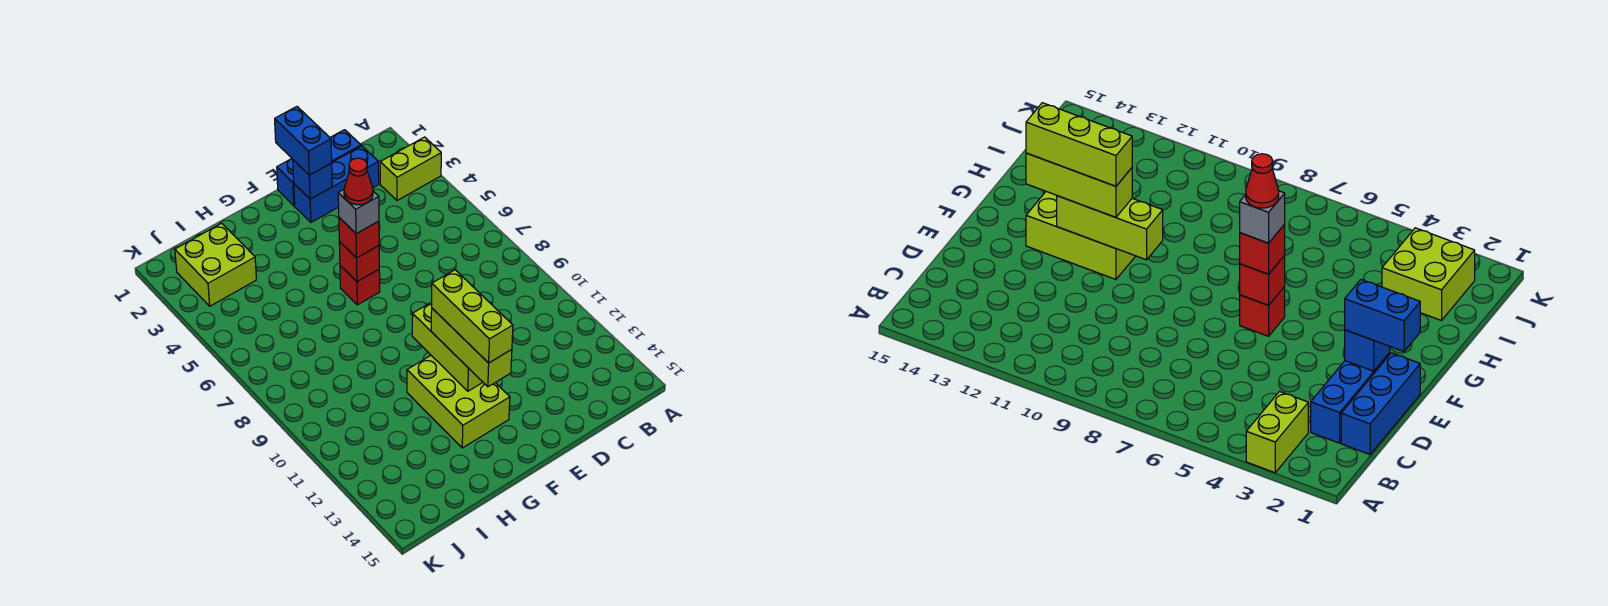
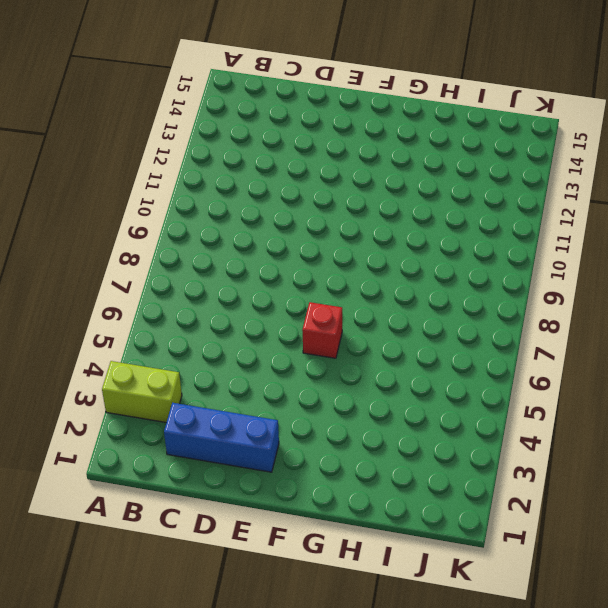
none -> blue brick C1:E1 level 1
none -> lime brick F11:G13 level 1
none -> lime brick I2:J3 level 1

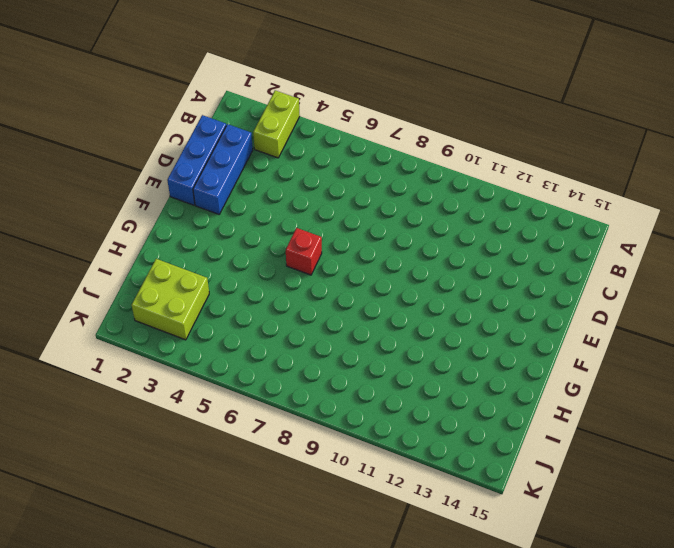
none -> lime brick F11:G13 level 1
none -> blue brick E2 level 2
none -> red brick F6 level 2

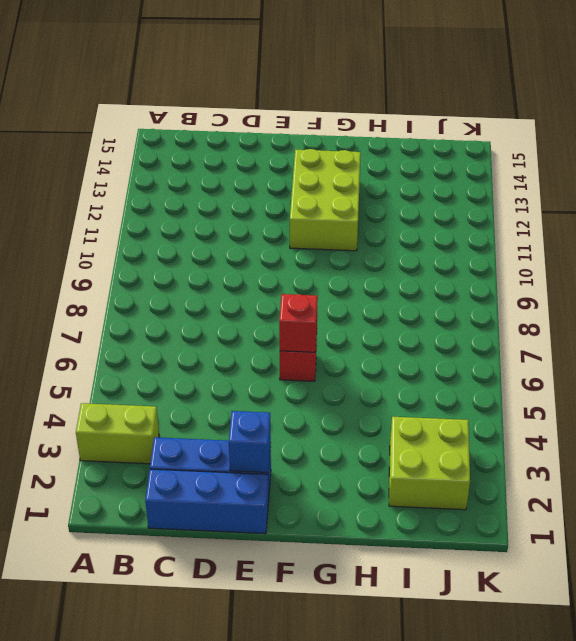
none -> lime brick F10:F12 level 2
none -> blue brick E1:E2 level 3
none -> red brick F6 level 3

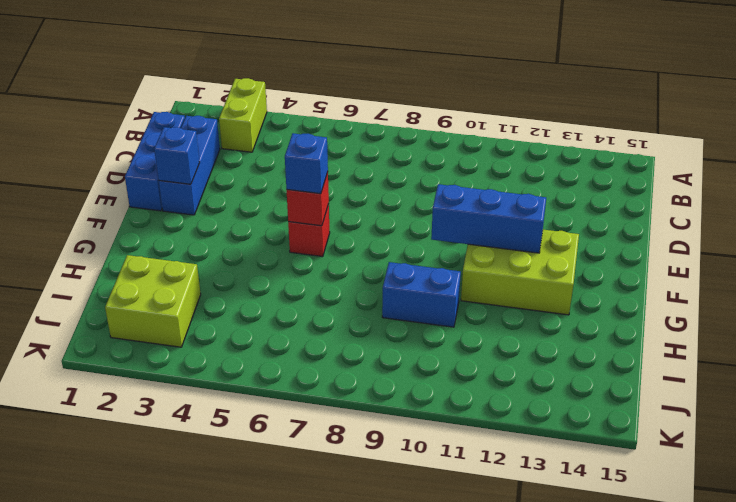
blue brick F6 level 3 -> red brick F6 level 3
blue brick F10:F12 level 2 -> lime brick F10:F12 level 2
blue brick H9:H10 level 1 -> blue brick E1:E2 level 3
none -> lime brick F11:F13 level 3
none -> grey brick F6 level 4
none -> lime brick F11:F13 level 4

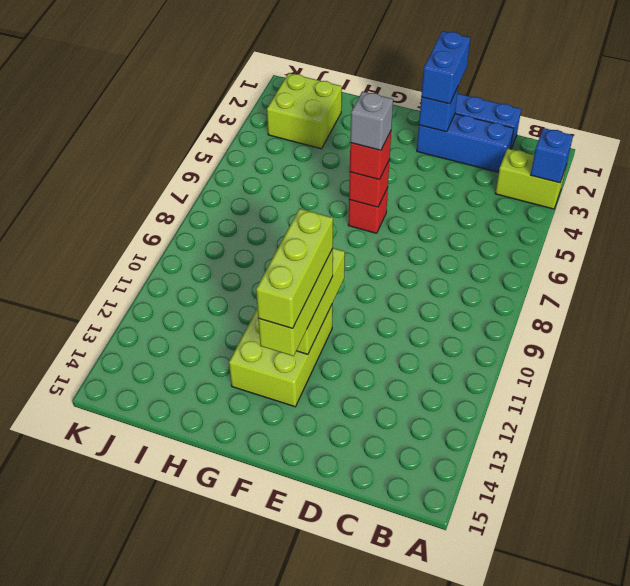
blue brick A3 level 2 -> none
none -> red cone F6 level 5

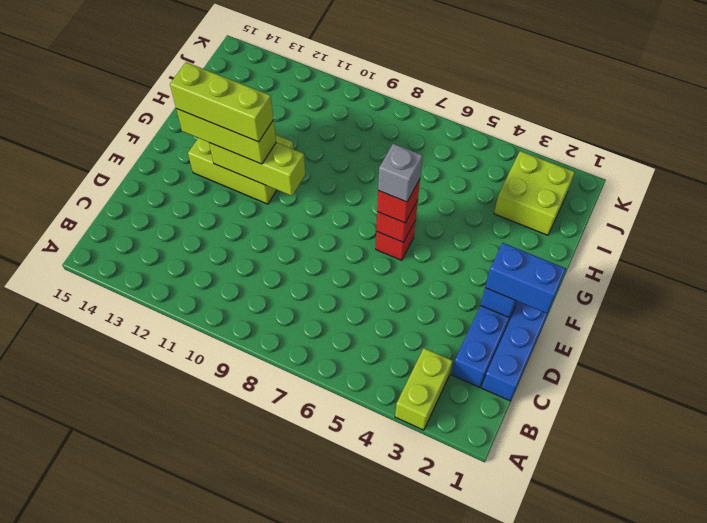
none -> red cone F6 level 5

